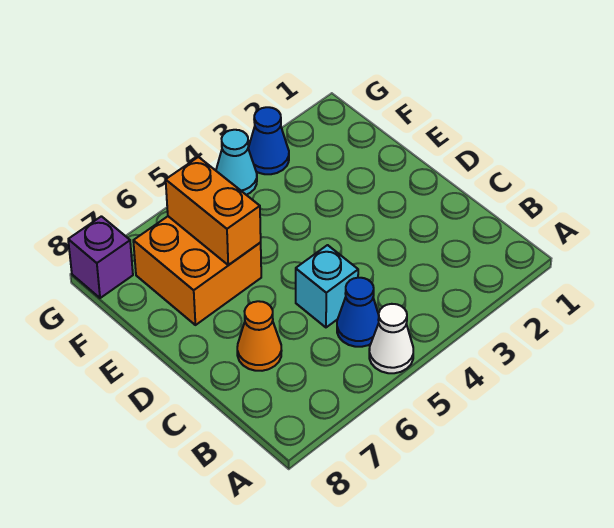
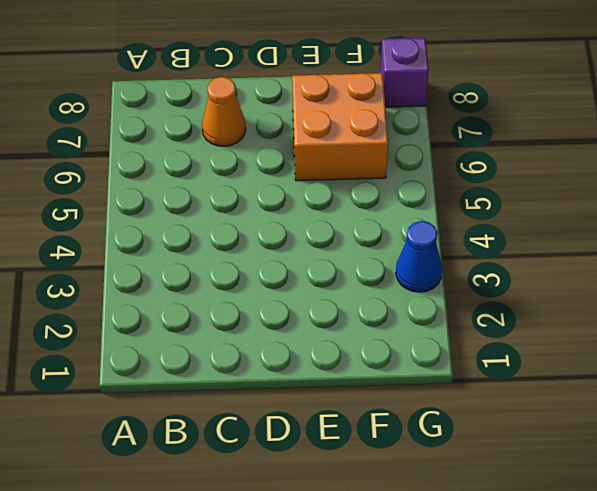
none -> white cone A5 level 1
none -> blue cone B5 level 1

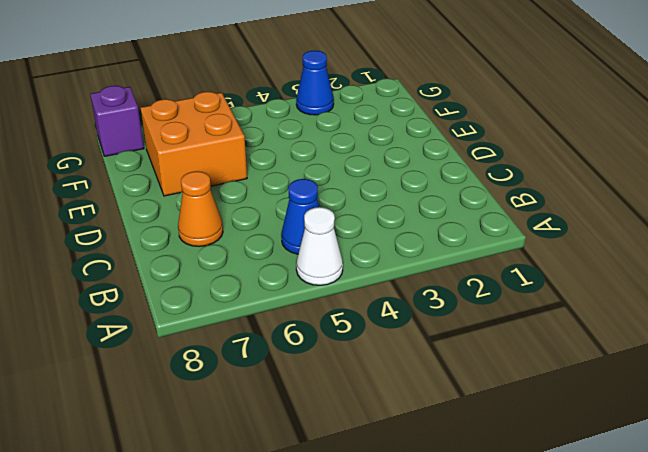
none -> cyan brick C5 level 1
none -> cyan cone G4 level 1

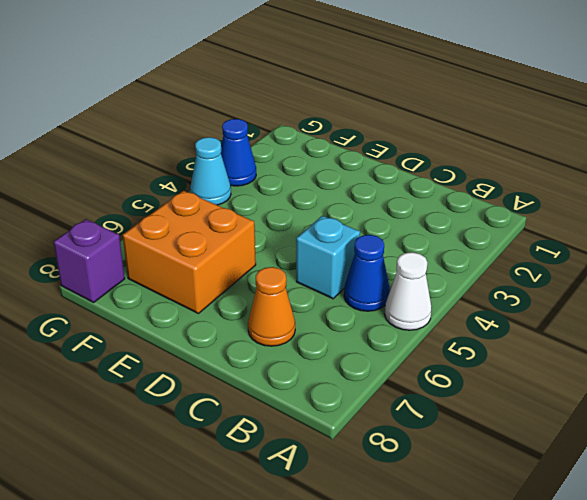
none -> orange brick E6:F6 level 2

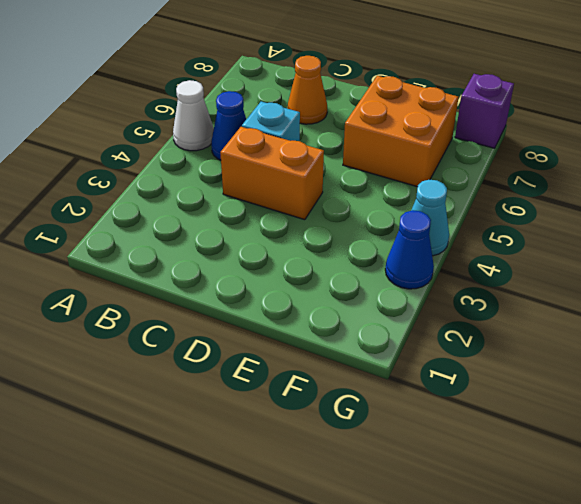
orange brick C4:D4 level 1 -> orange brick E6:F6 level 2

